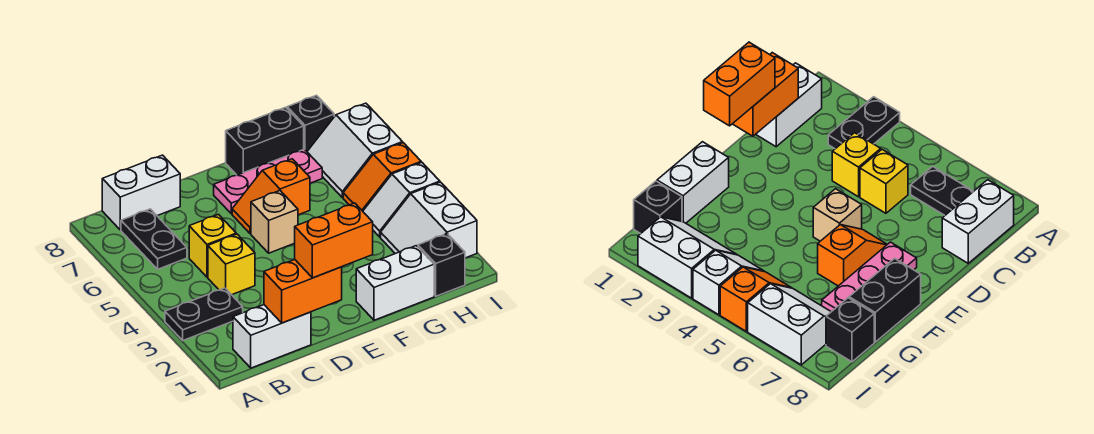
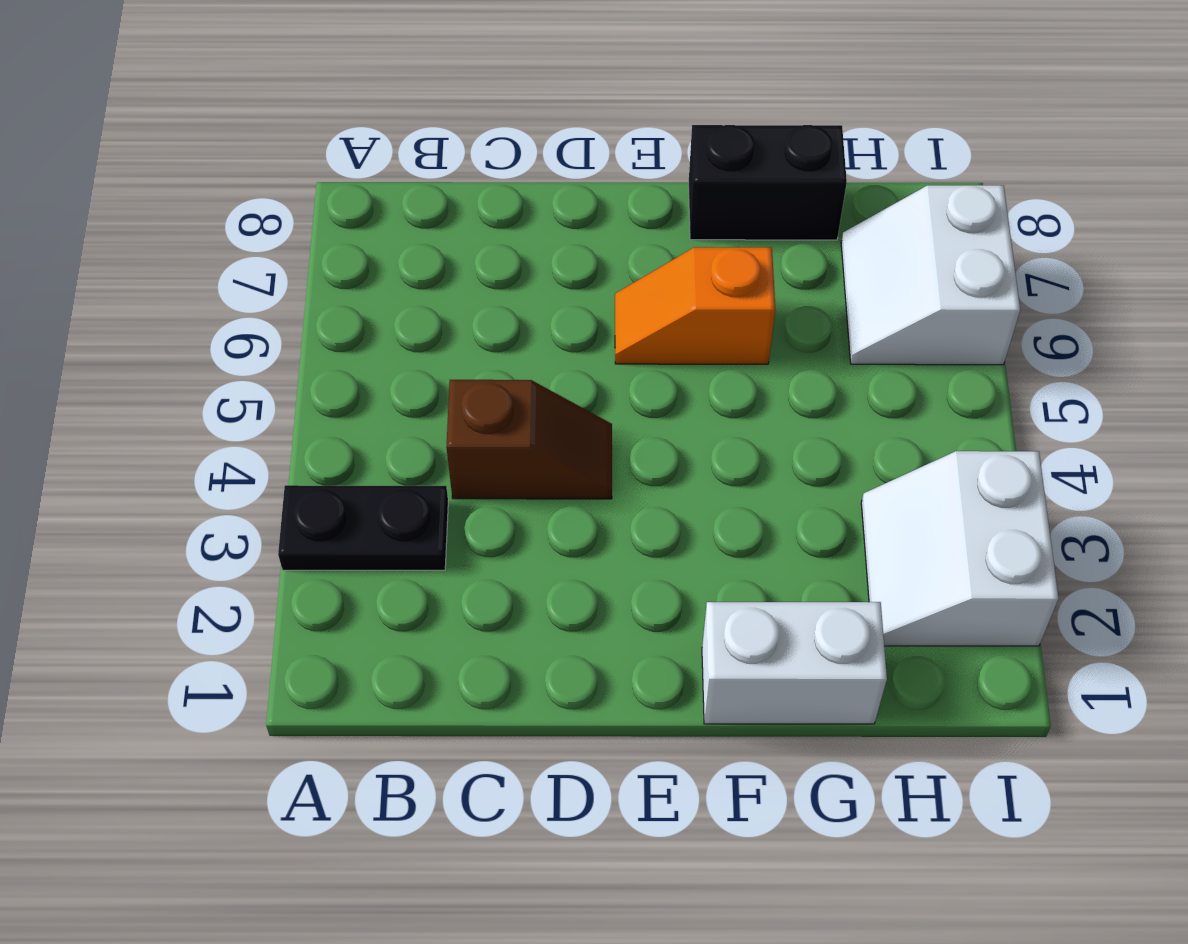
brown slope C4:D4 level 1 top C -> yellow brick C4 level 1
none -> white brick B1:C1 level 1
none -> black plate B6:B7 level 1
none -> white brick B8:C8 level 1

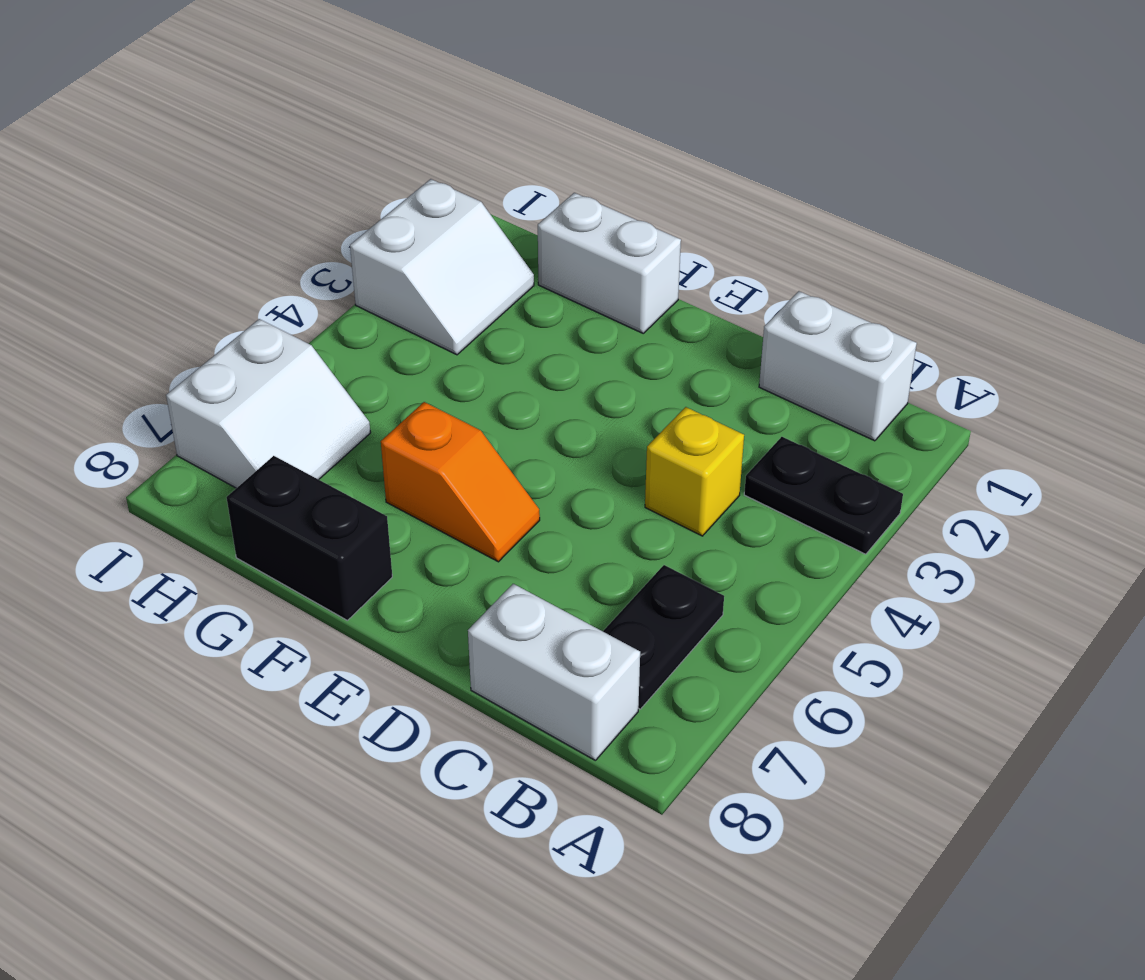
none -> yellow brick C5 level 1
none -> tan brick E5 level 1
none -> pink plate E7:G7 level 1

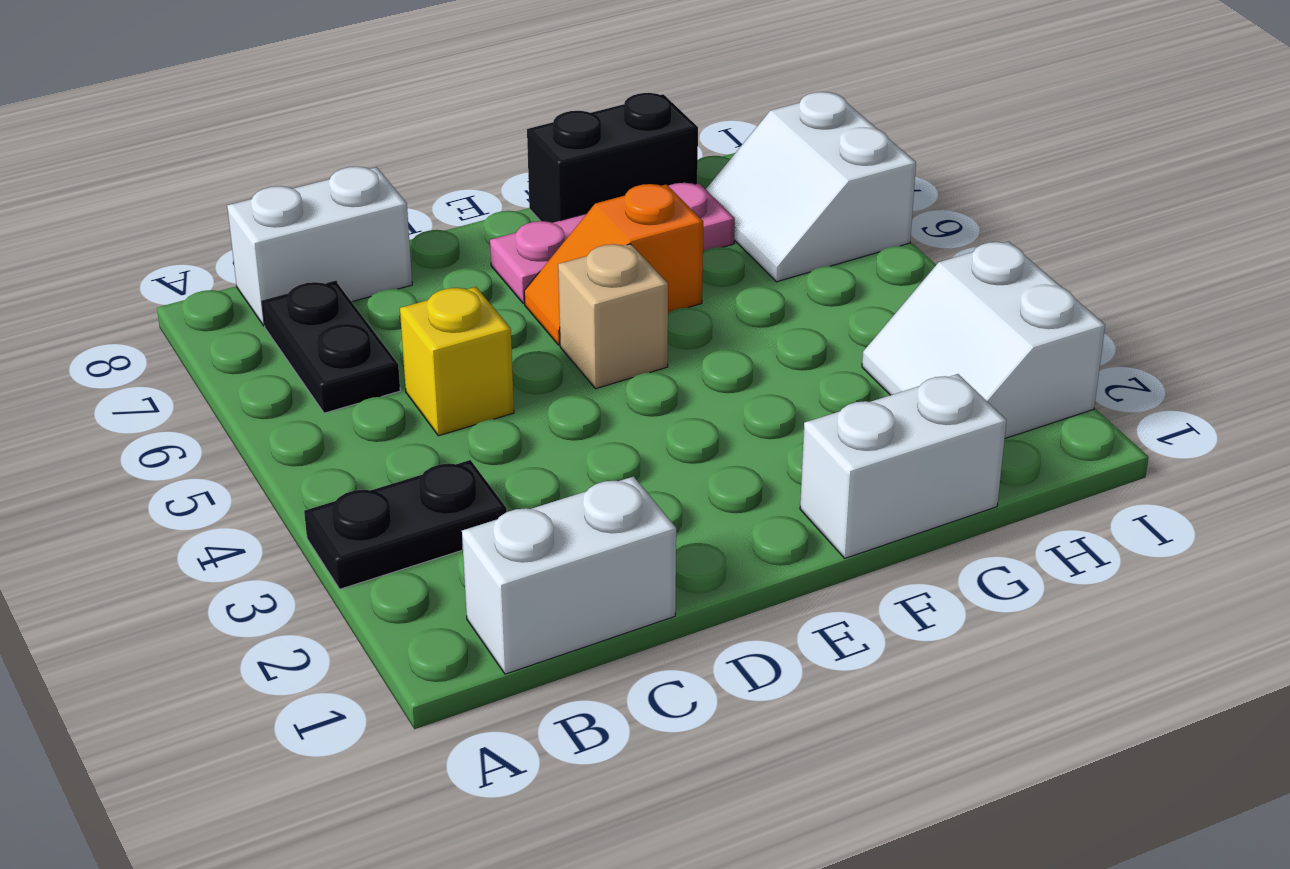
none -> yellow brick C4 level 1
none -> black brick H1 level 1
none -> white slope H4:I4 level 1 top I

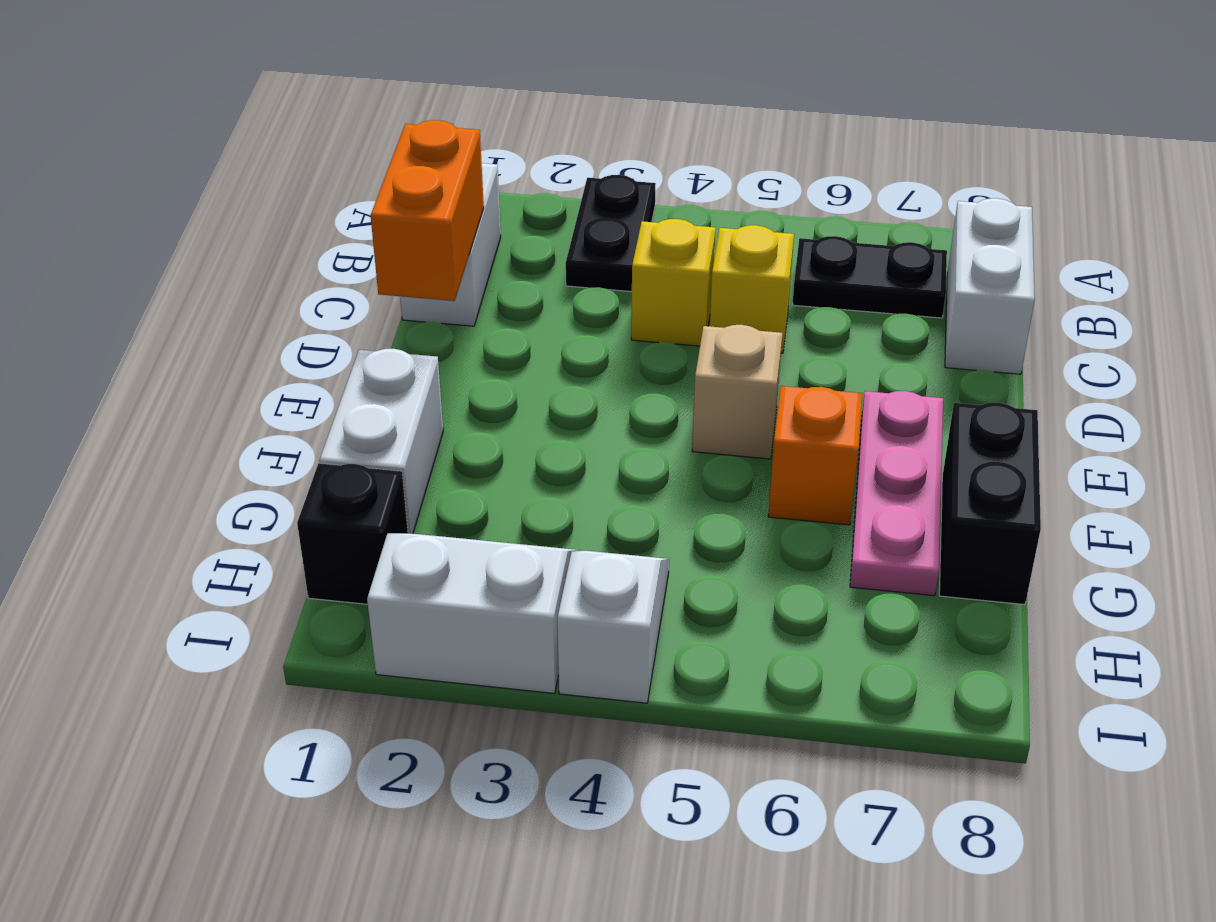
none -> orange slope H5:I5 level 1 top I
none -> white slope H6:I7 level 1 top I
none -> black brick H8 level 1

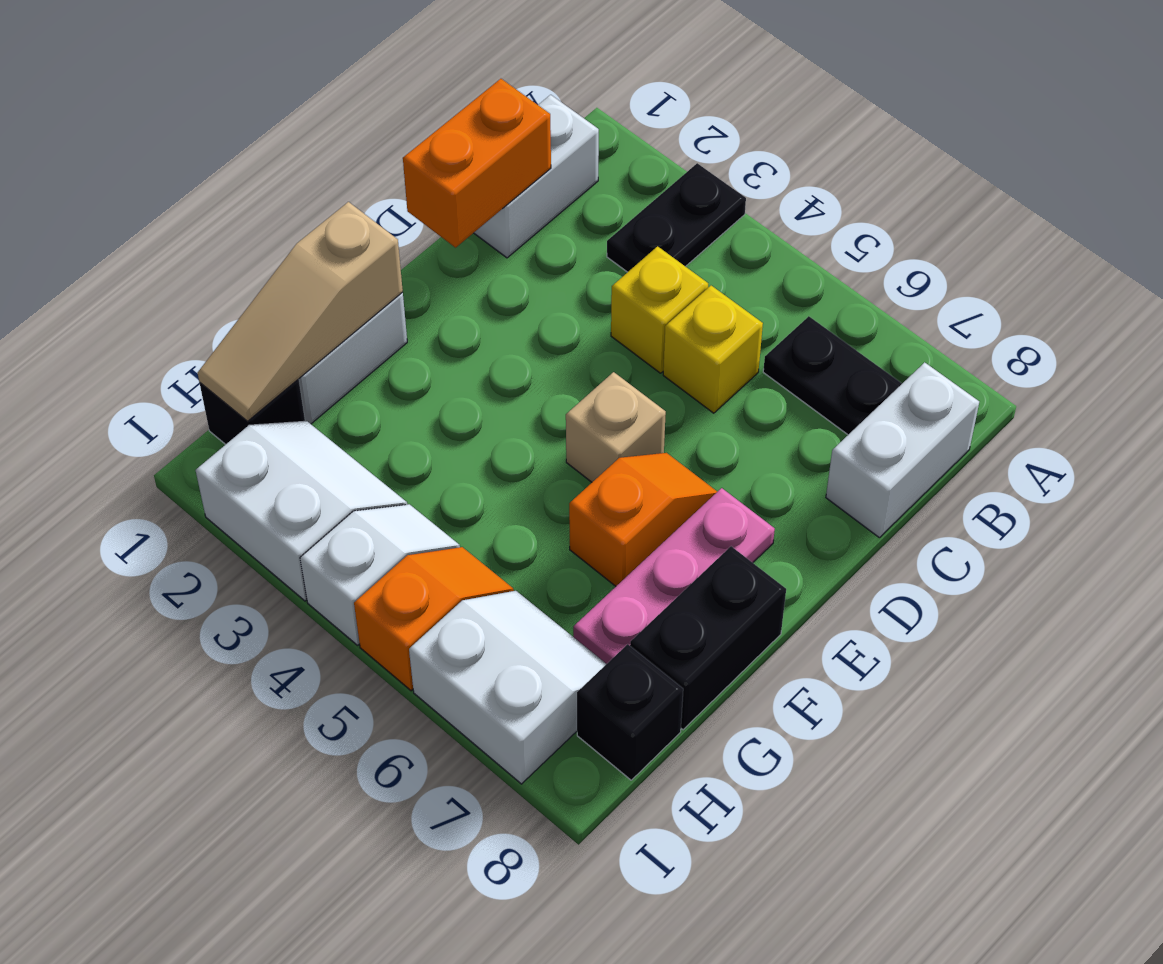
tan slope F1:H1 level 2 top F -> none
none -> orange brick D1:E1 level 3

